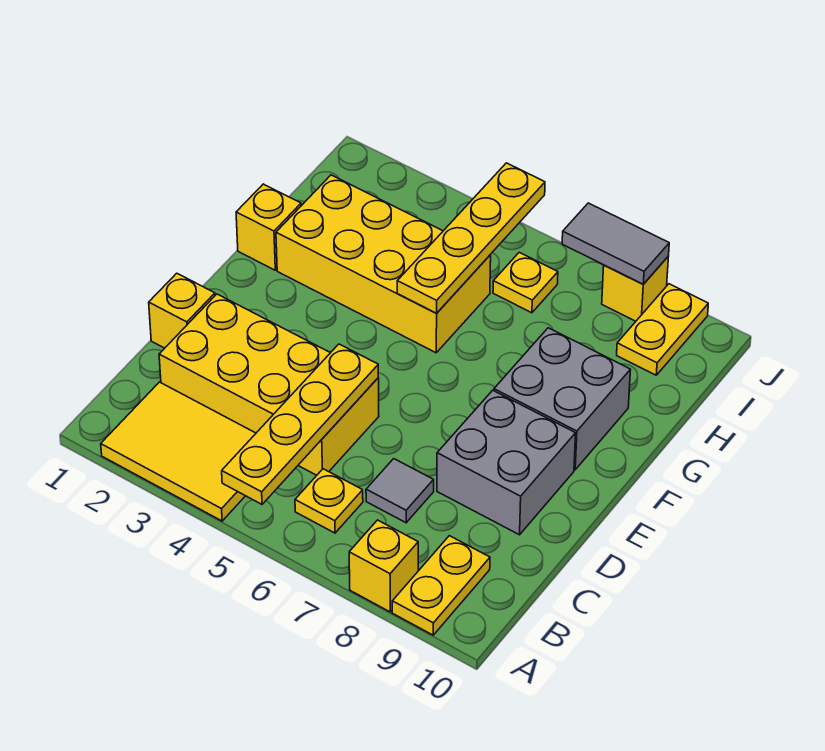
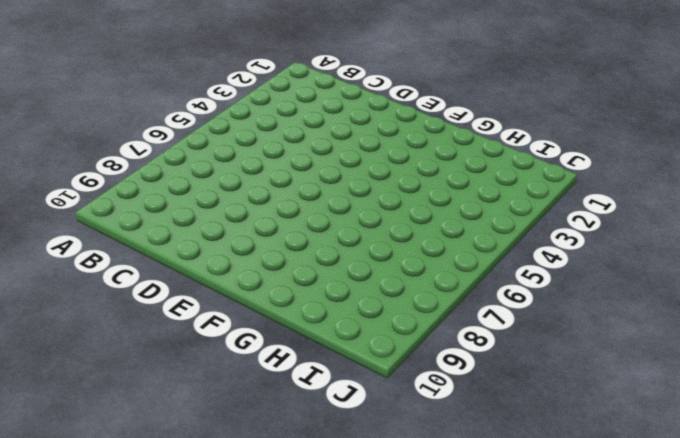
none -> yellow tile A2:B4 level 1
none -> yellow brick A8 level 1
none -> yellow plate A9:B9 level 1

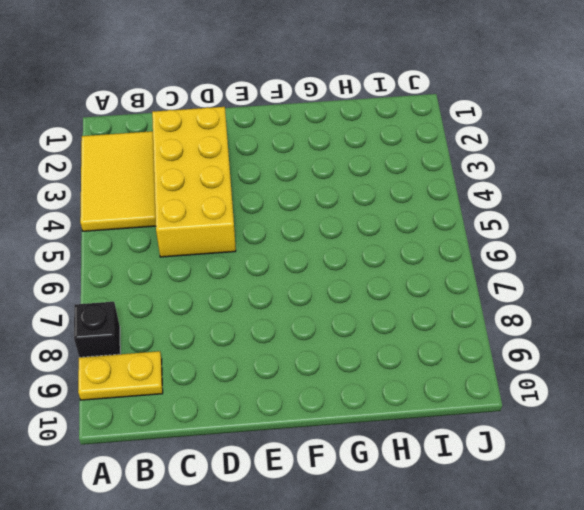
black brick A8 level 1 -> yellow brick A8 level 1
none -> yellow plate B6 level 1
none -> grey tile C7 level 1
none -> yellow brick D1 level 1

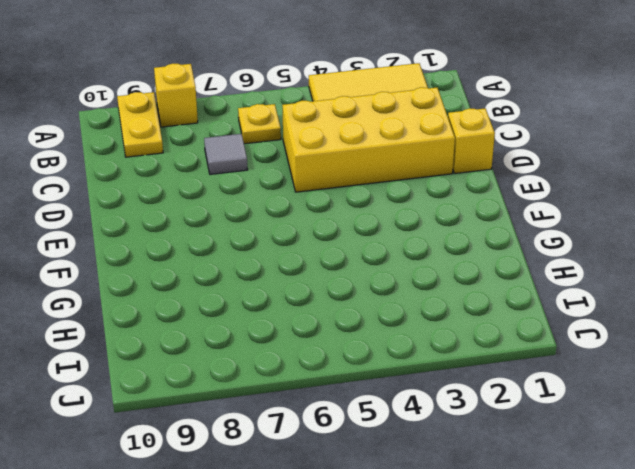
none -> grey brick D8:E9 level 1
none -> grey brick F8:G9 level 1
none -> yellow brick G1 level 1

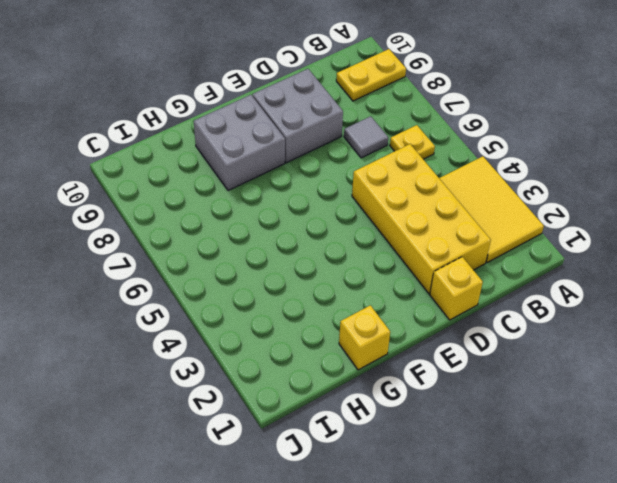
none -> yellow brick A8 level 1
none -> yellow brick G2:H5 level 1
none -> yellow plate I6 level 1

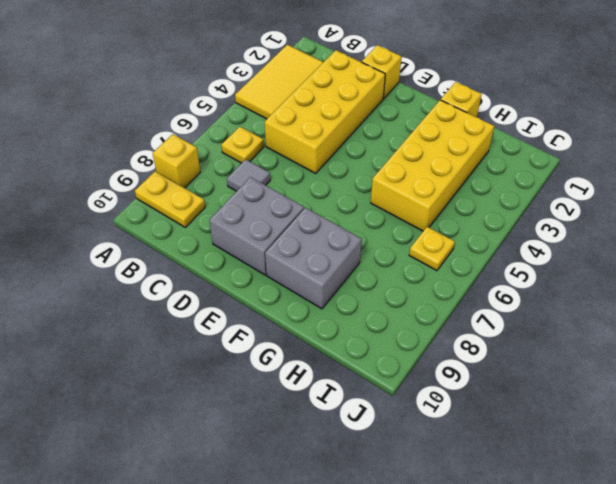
none -> yellow plate I9:J9 level 1
none -> yellow brick J8 level 1
none -> yellow plate A5:D5 level 2

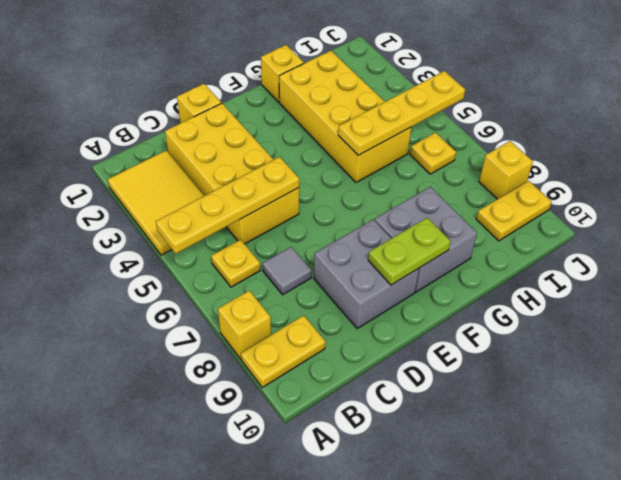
lime plate E9:F9 level 2 -> none
none -> grey tile J7:J8 level 2

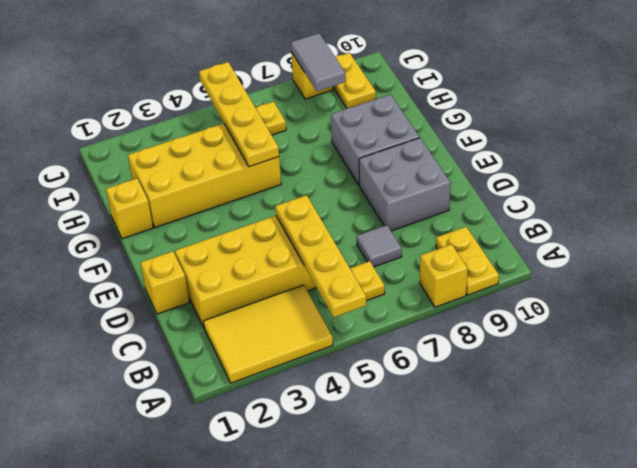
grey tile I8:J8 level 2 -> grey tile J7:J8 level 2

